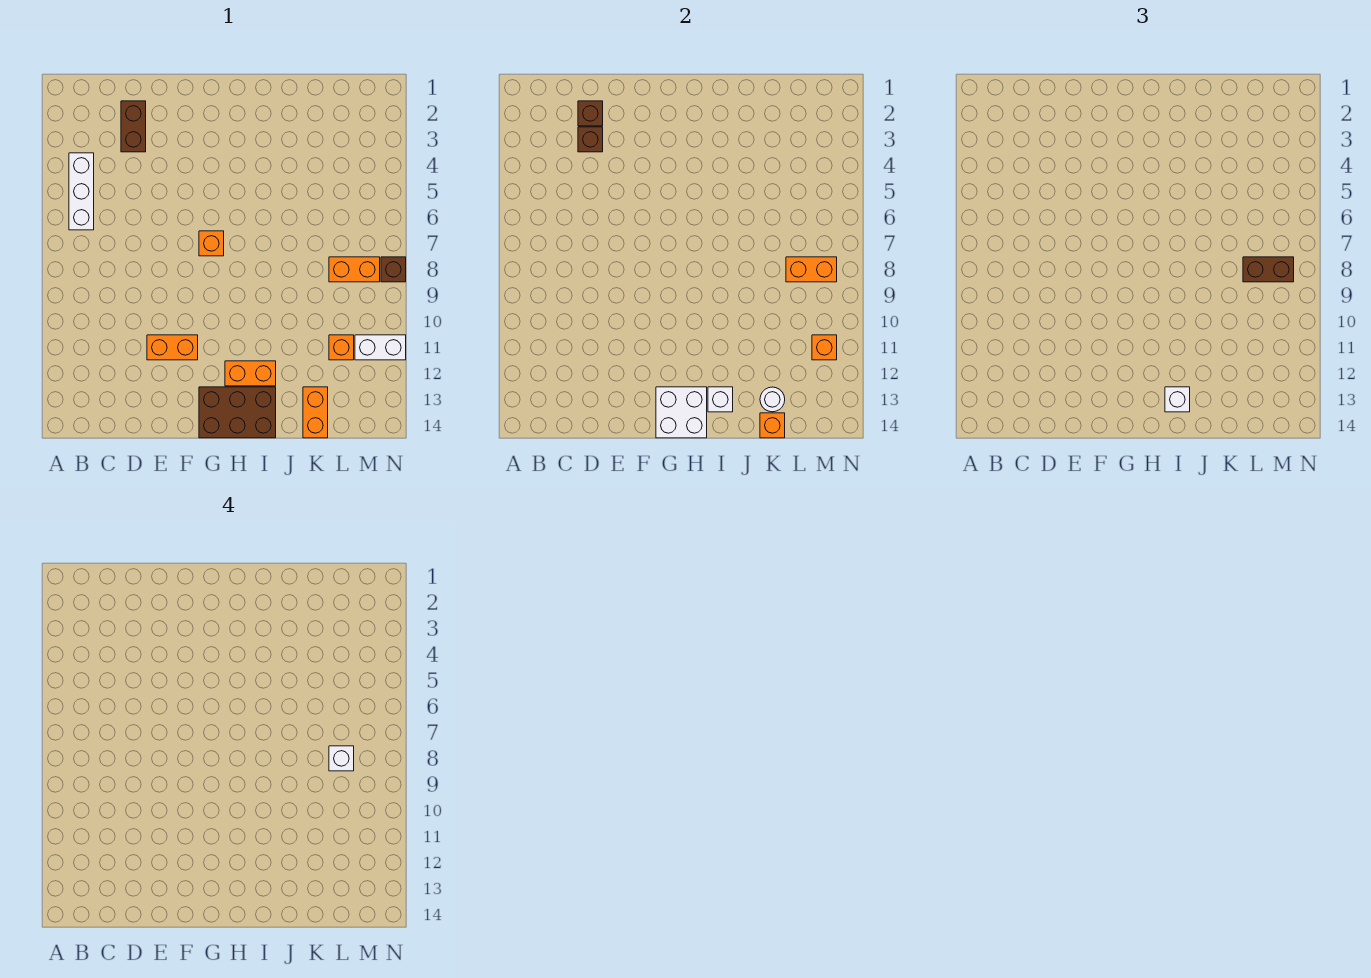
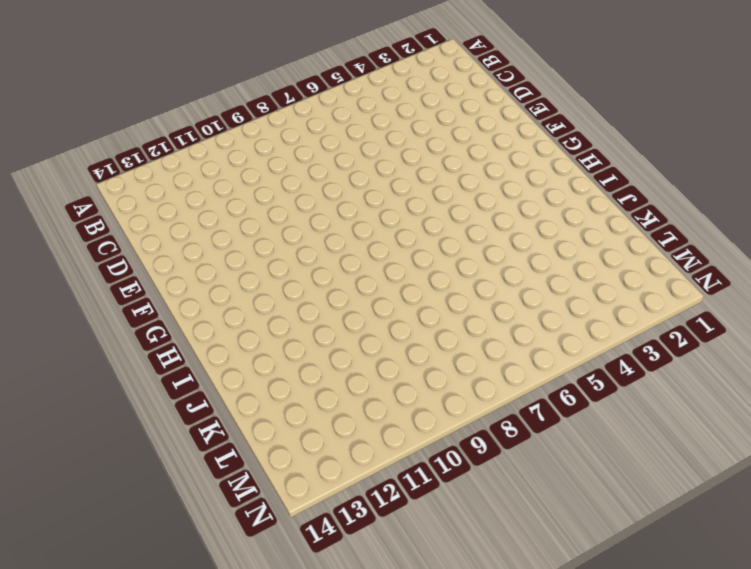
none -> white brick B4:B6 level 1
none -> brown brick D2:D3 level 1
none -> orange brick E11:F11 level 1

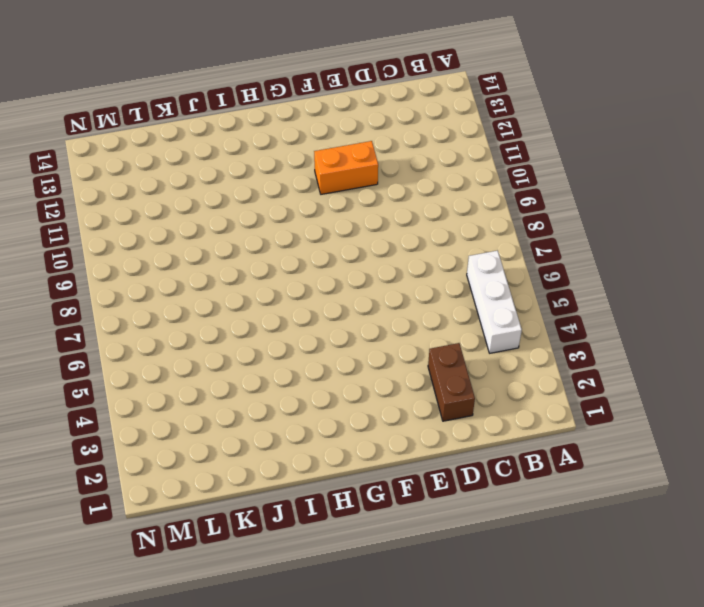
none -> orange brick G7 level 1
none -> brown brick G13:I14 level 1
none -> orange brick H12:I12 level 1

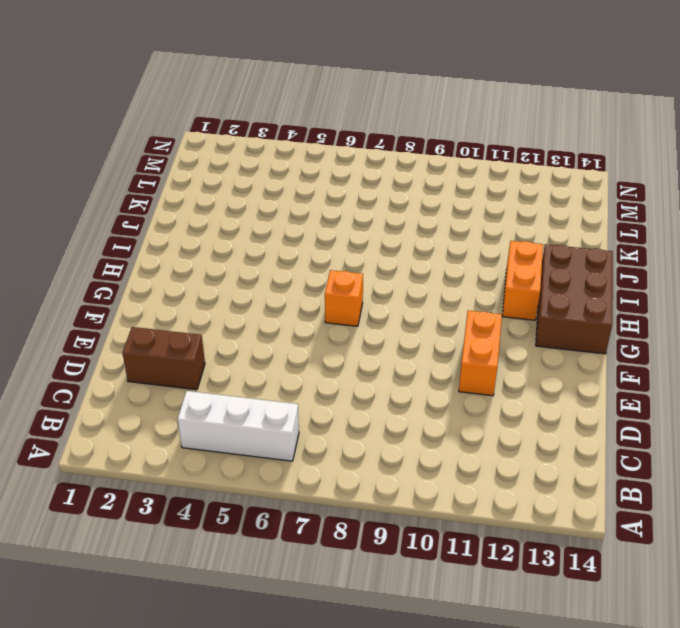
none -> orange brick K13:K14 level 1
none -> orange brick L8:M8 level 1
none -> orange brick L11 level 1

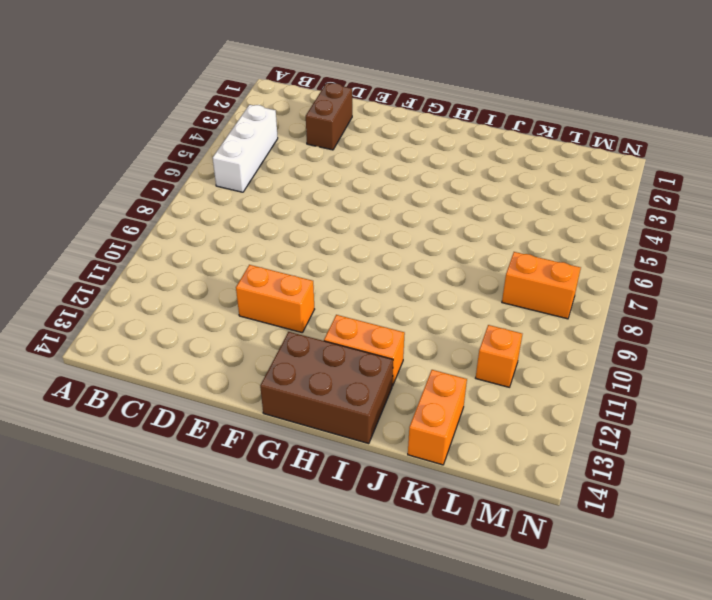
none -> orange brick G7 level 1
none -> white brick M11:N11 level 1
none -> brown brick N8 level 1

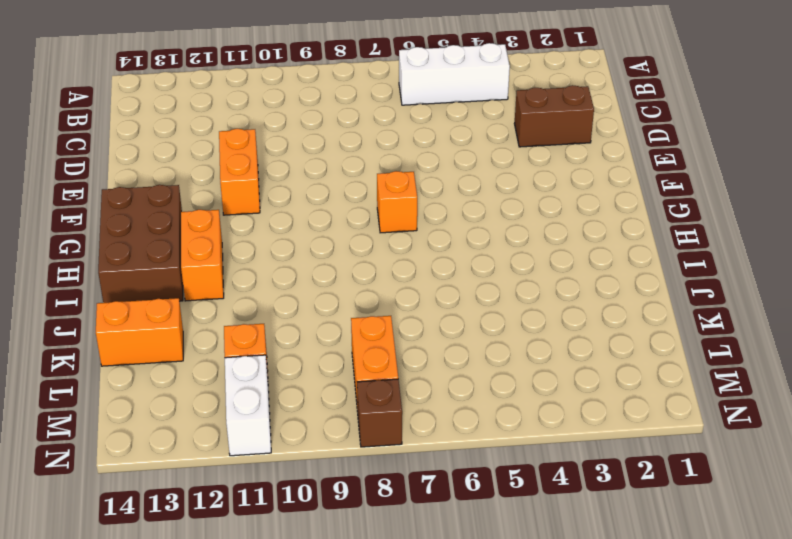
none -> brown brick D2 level 2
none -> brown brick D3 level 2
none -> white brick G13:H14 level 2

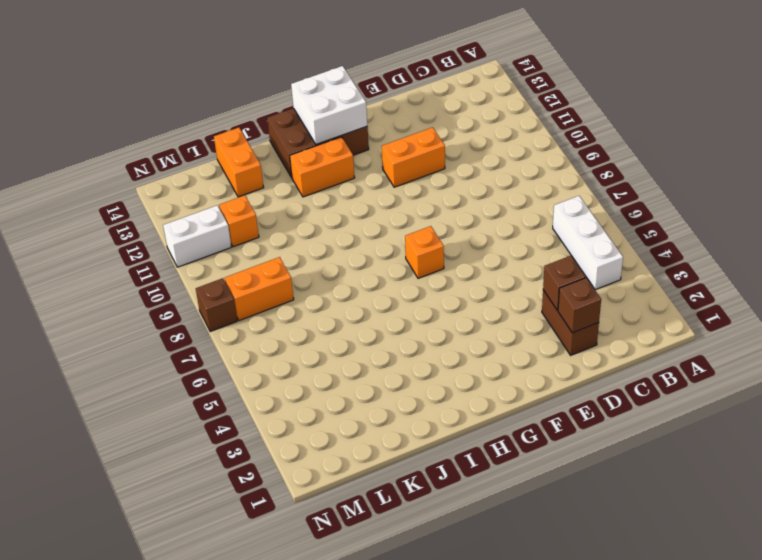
none -> white brick I13 level 2
none -> white round brick K13 level 2
none -> orange brick K14 level 2

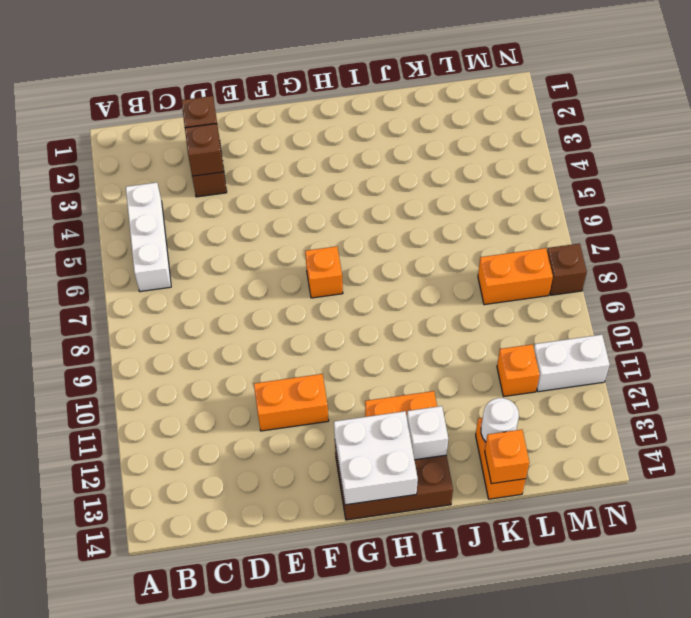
none -> orange brick L8:M8 level 2
none -> orange brick M11 level 2
none -> white brick I13 level 3

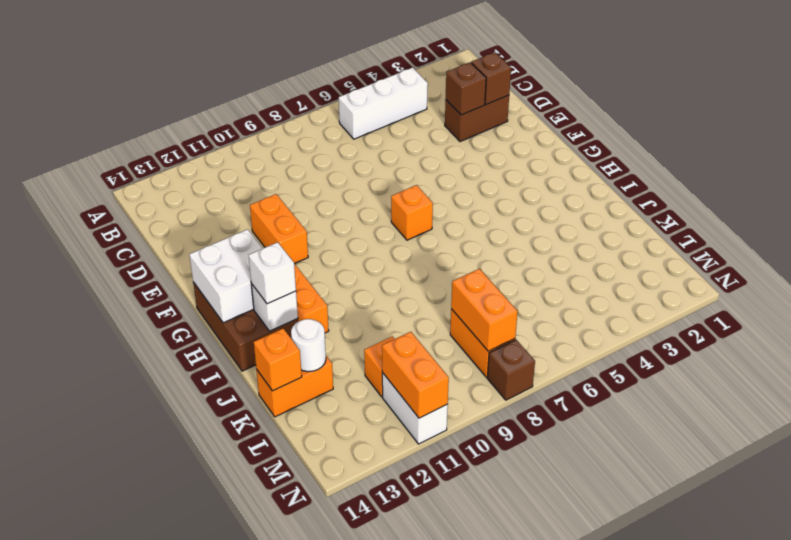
orange brick M11:N11 level 2 -> orange brick M11 level 2
none -> brown brick L8:M8 level 3
none -> white brick L8 level 4

